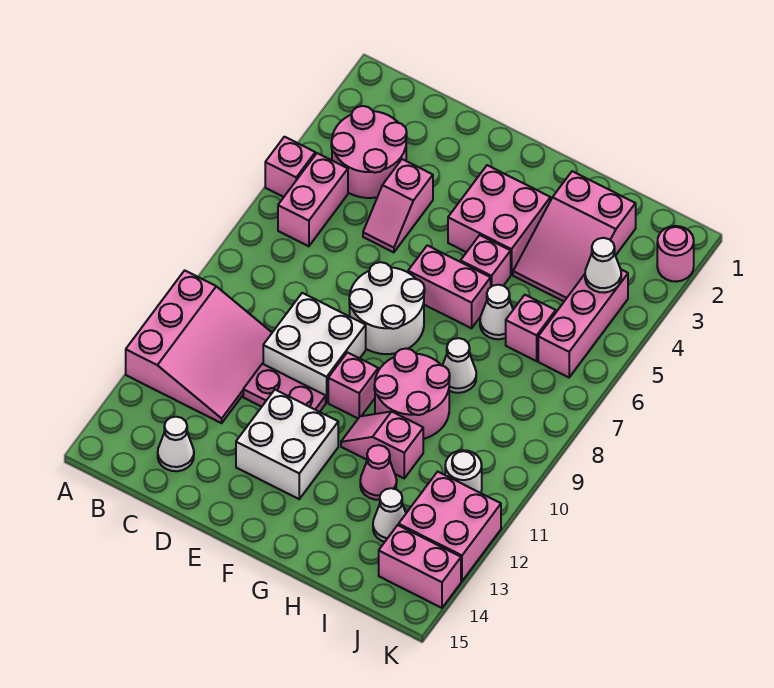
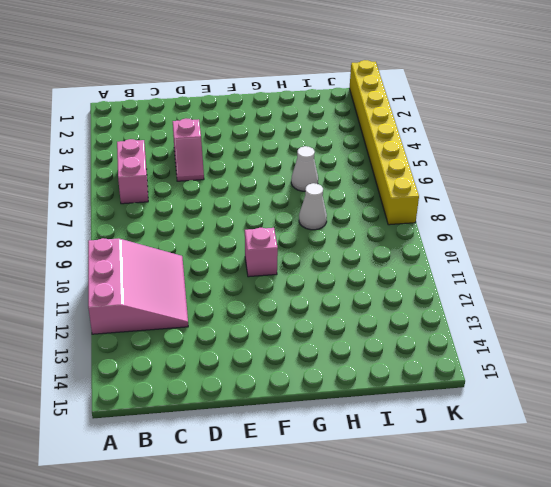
yellow brick K1:K8 level 1 -> pink round brick K2 level 1
none -> pink brick A5 level 1
none -> pink round brick B3:C4 level 1
none -> white cone C14 level 1

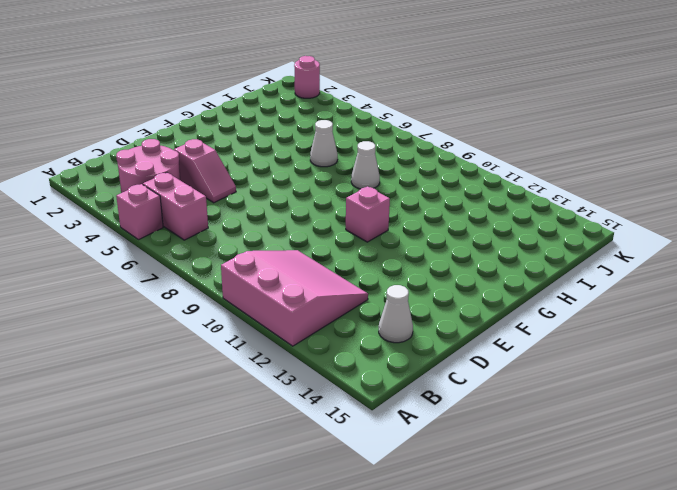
none -> white brick D9:E10 level 1
none -> pink plate D11:E11 level 1
none -> white round brick E7:F8 level 1

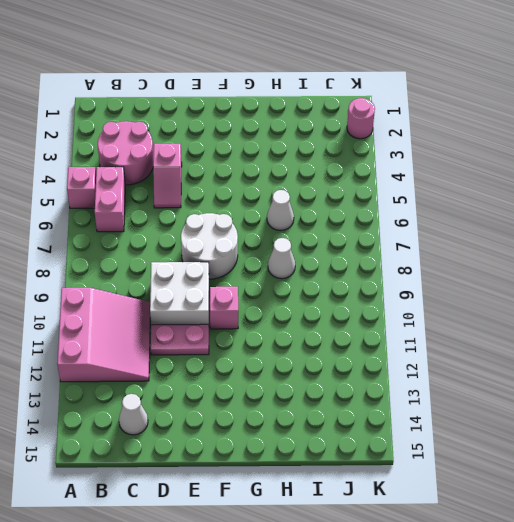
none -> white brick E12:F13 level 1
none -> pink brick F3:G4 level 1
none -> pink brick F6:G6 level 1

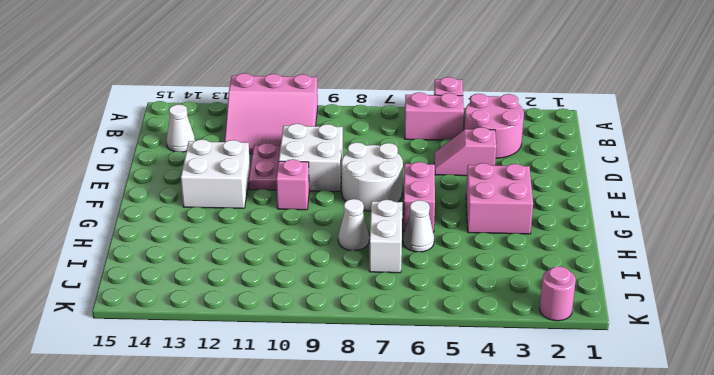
white brick H7:I7 level 1 -> none
none -> pink brick G5 level 1
none -> pink round brick G9:H10 level 1
none -> pink slope G11:H11 level 1 top H

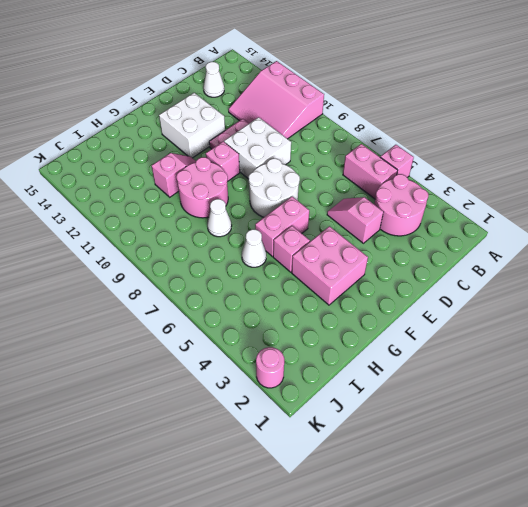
none -> pink slope H2:I4 level 1 top 2
none -> pink cone H12 level 1
none -> pink brick I6 level 1

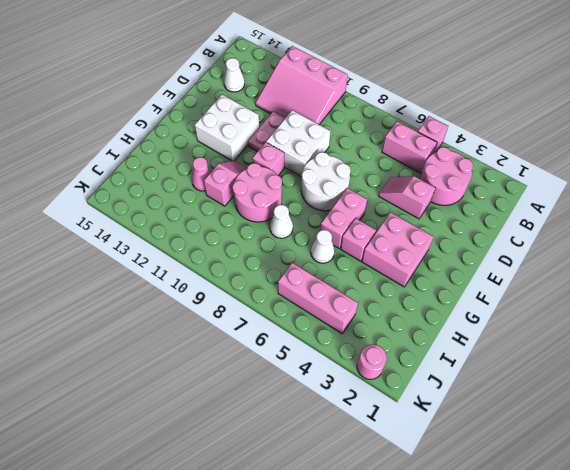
none -> pink slope H2:I4 level 1 top 2
none -> pink brick I6 level 1
none -> white cone I13 level 1

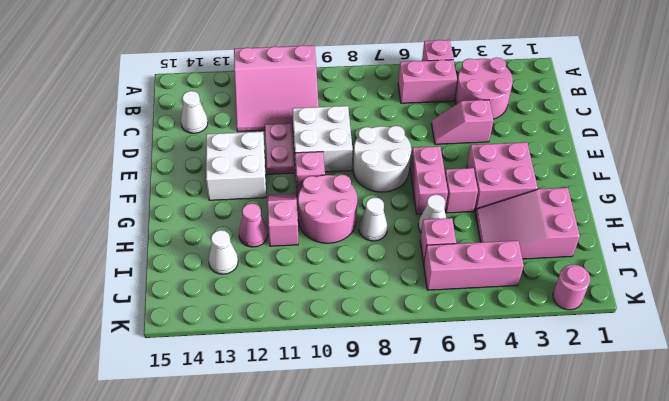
none -> white round brick J11 level 1
none -> pink brick J12:K13 level 1
none -> pink brick J14:K14 level 1

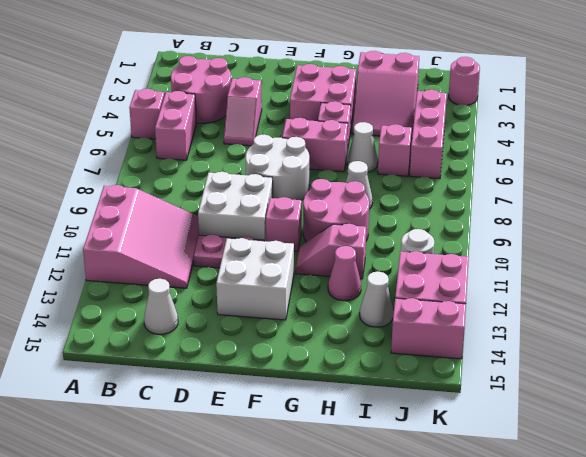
none -> white cone J4 level 2

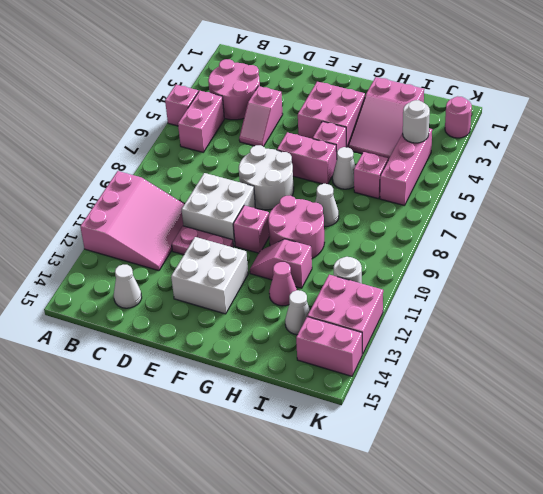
white round brick J4 level 2 -> white cone J4 level 2

